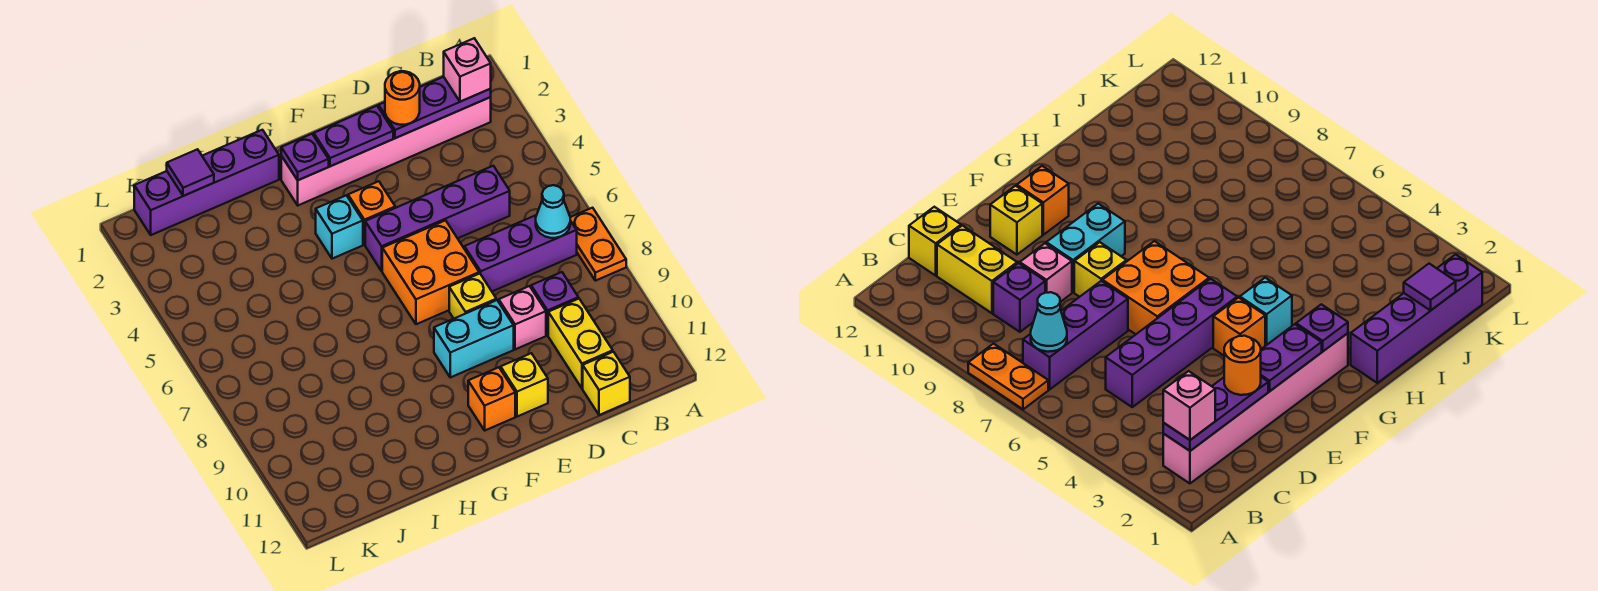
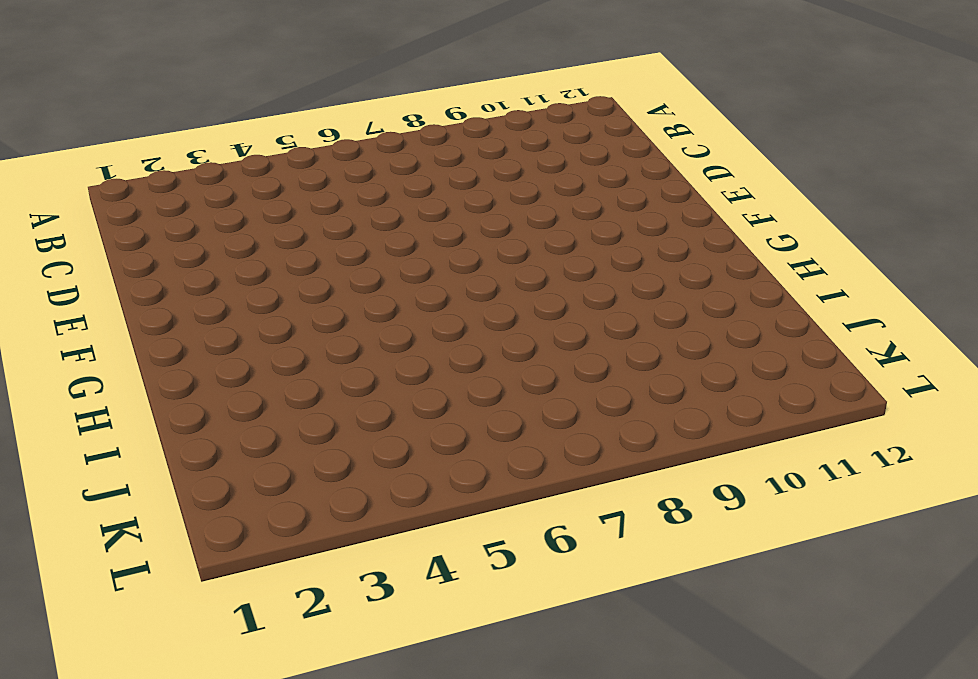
none -> orange plate A7:A8 level 1
none -> pink brick B2:G2 level 1
none -> purple brick B7:D7 level 1

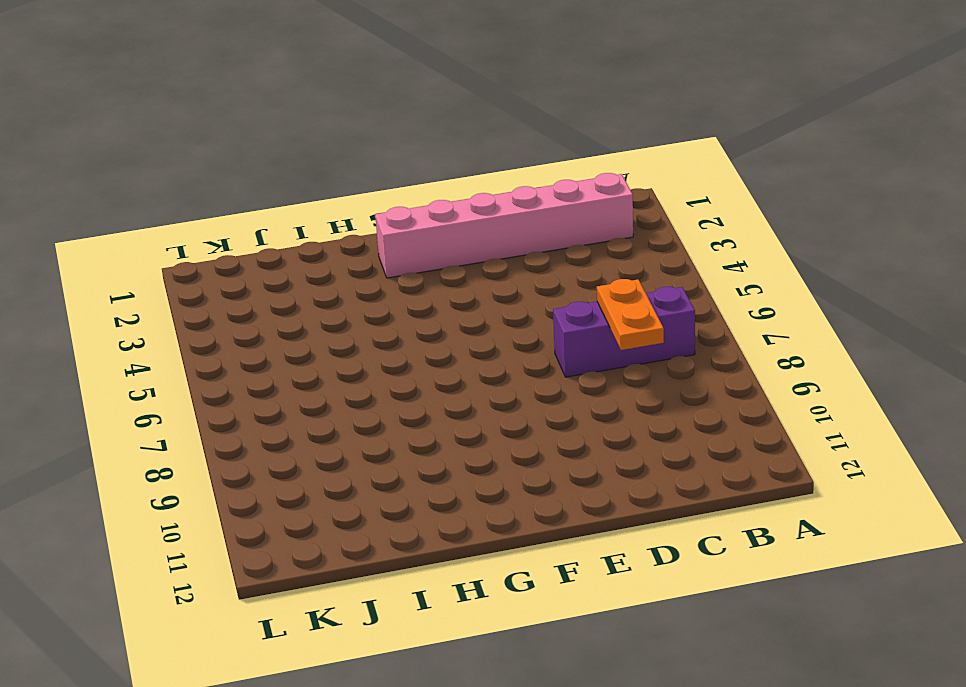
orange plate C7:C8 level 2 -> orange plate A7:A8 level 1
none -> purple brick C5:F5 level 1
none -> purple brick C9 level 1
none -> yellow brick C10:C11 level 1

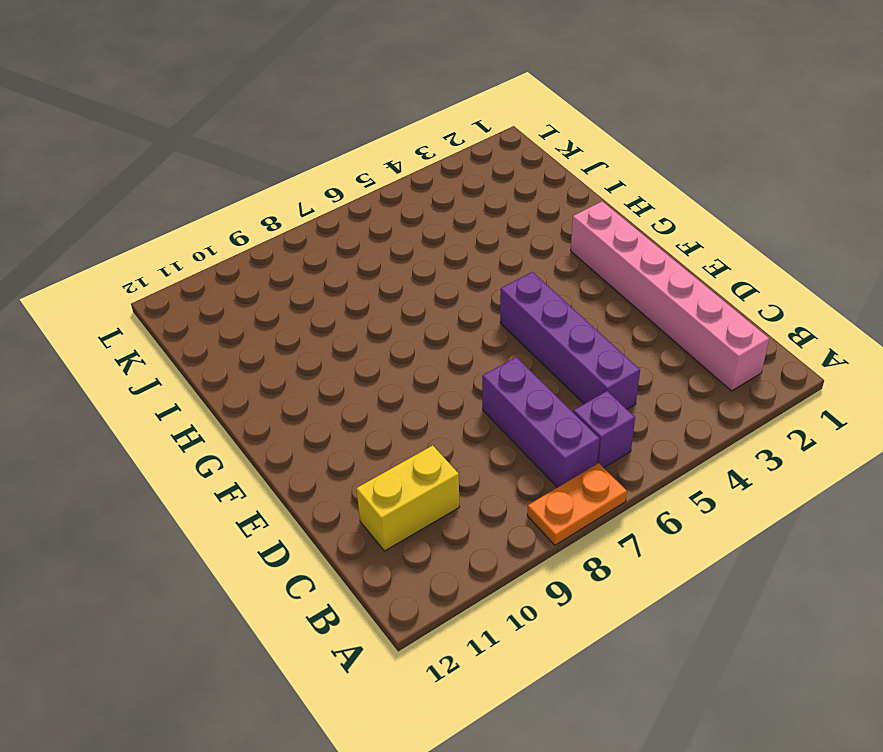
purple brick B6 level 1 -> purple brick C9 level 1
none -> yellow brick C12 level 1
none -> pink brick D9 level 1
none -> orange brick E6:F7 level 1

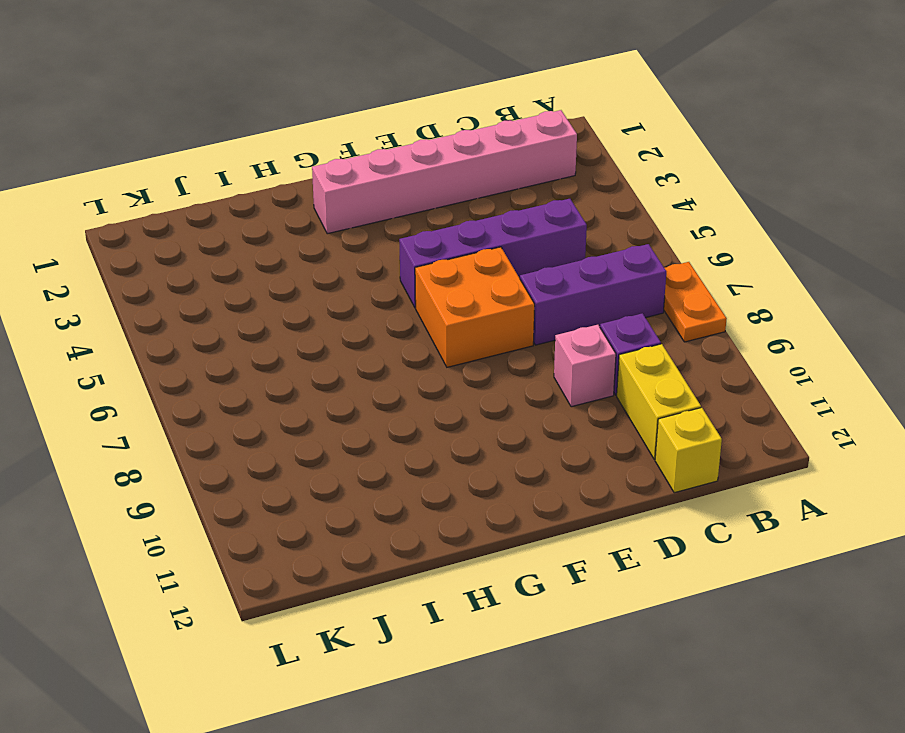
none -> yellow brick E8 level 1
none -> cyan brick E9:F9 level 1
none -> yellow brick E11 level 1

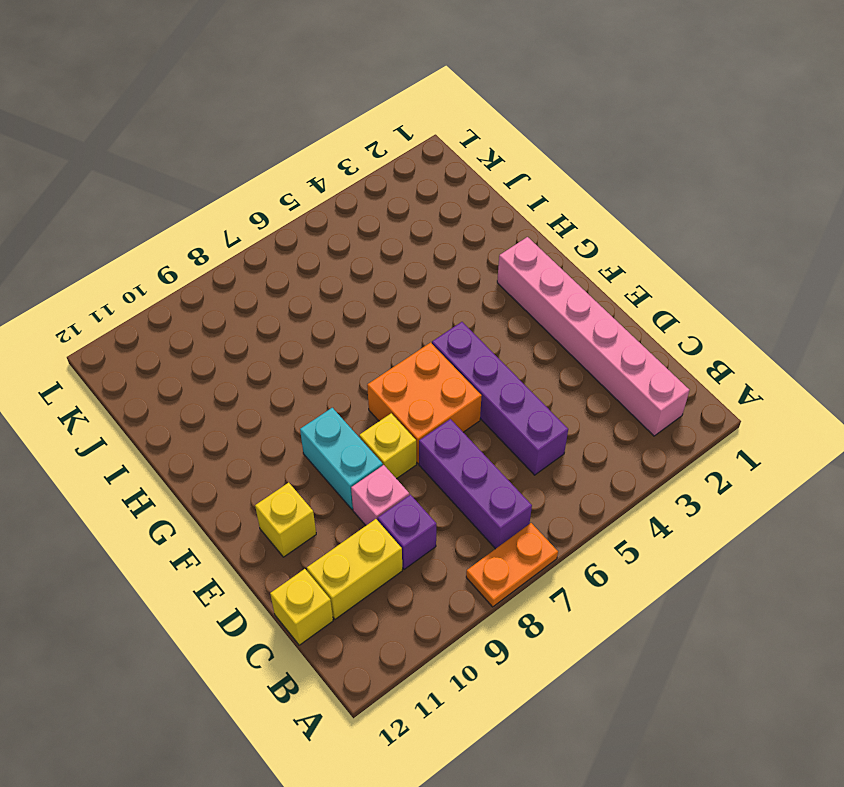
none -> orange brick F4 level 1
none -> orange brick F11 level 1
none -> cyan brick G4 level 1

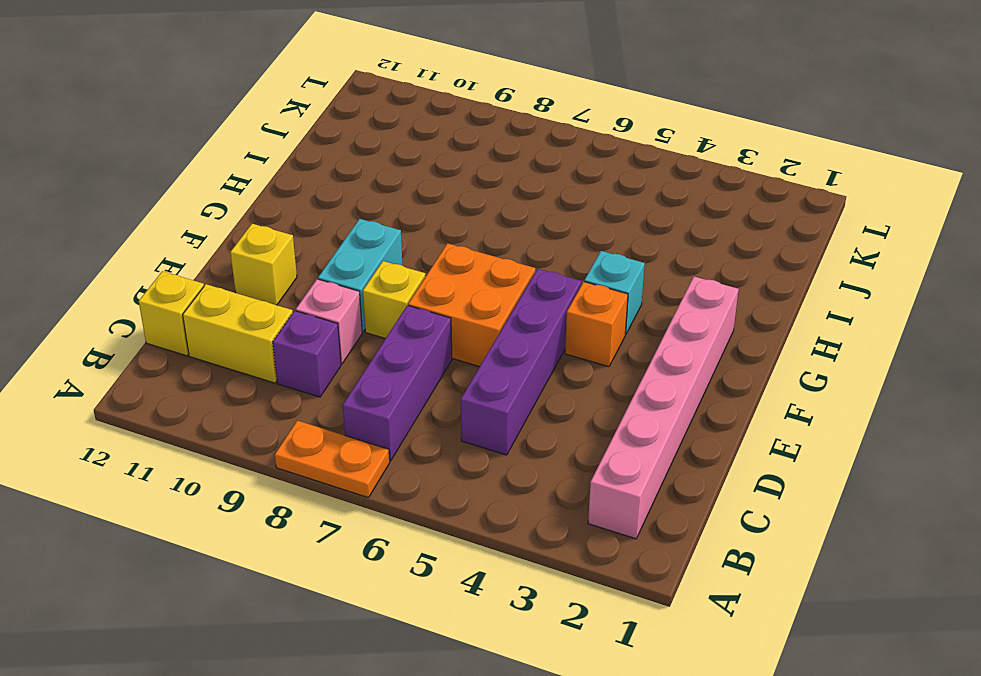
none -> orange brick F11 level 1
none -> purple brick H1:K1 level 1
none -> purple plate B2:D2 level 2

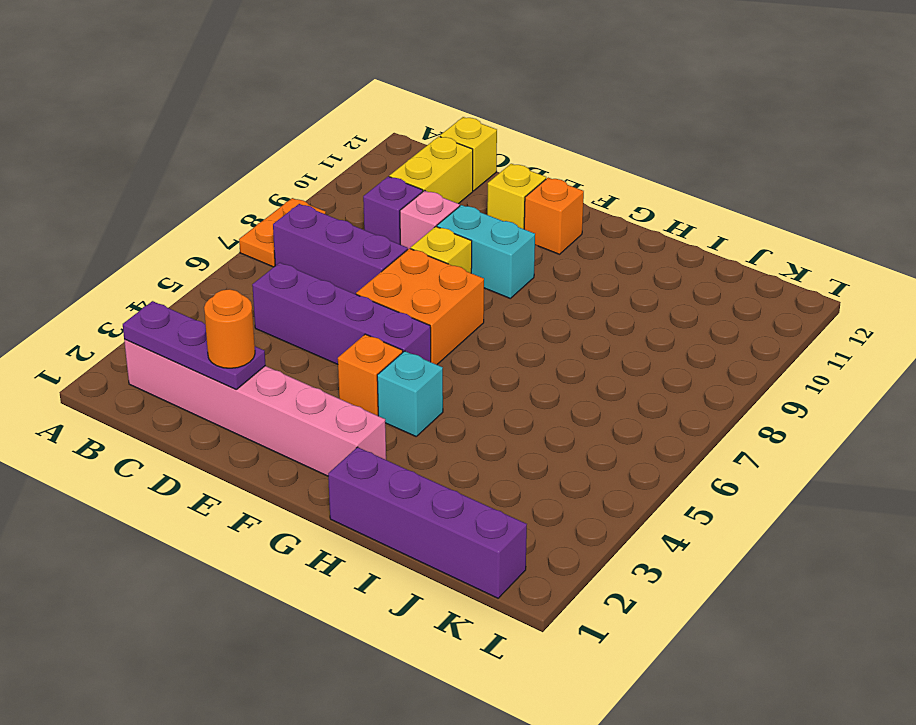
none -> cyan cone B7 level 2
none -> purple plate E2:F2 level 2
none -> purple plate G2 level 2

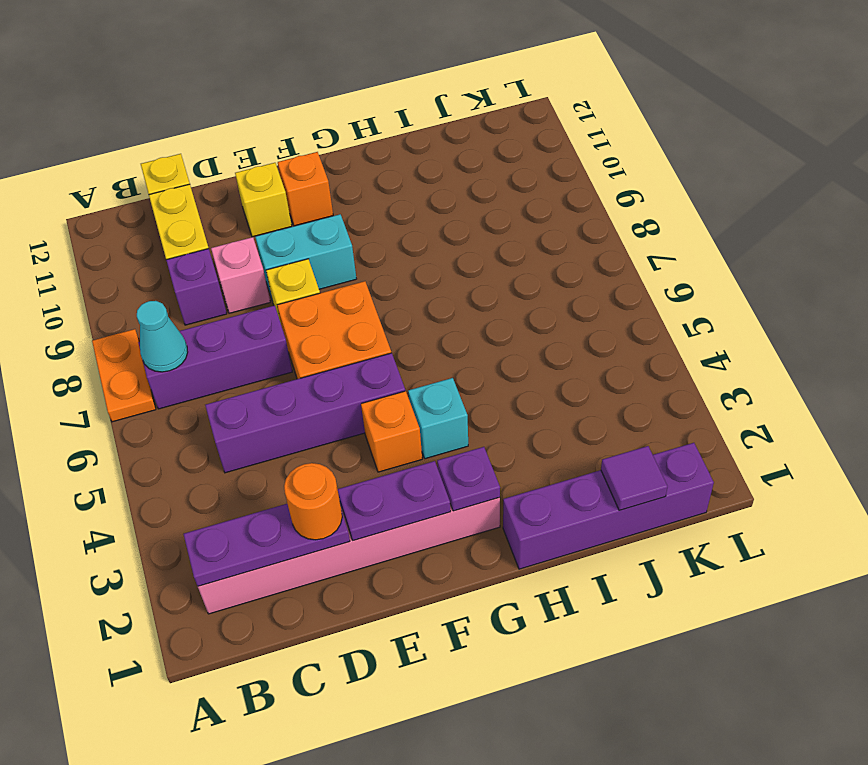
none -> pink brick B2 level 3

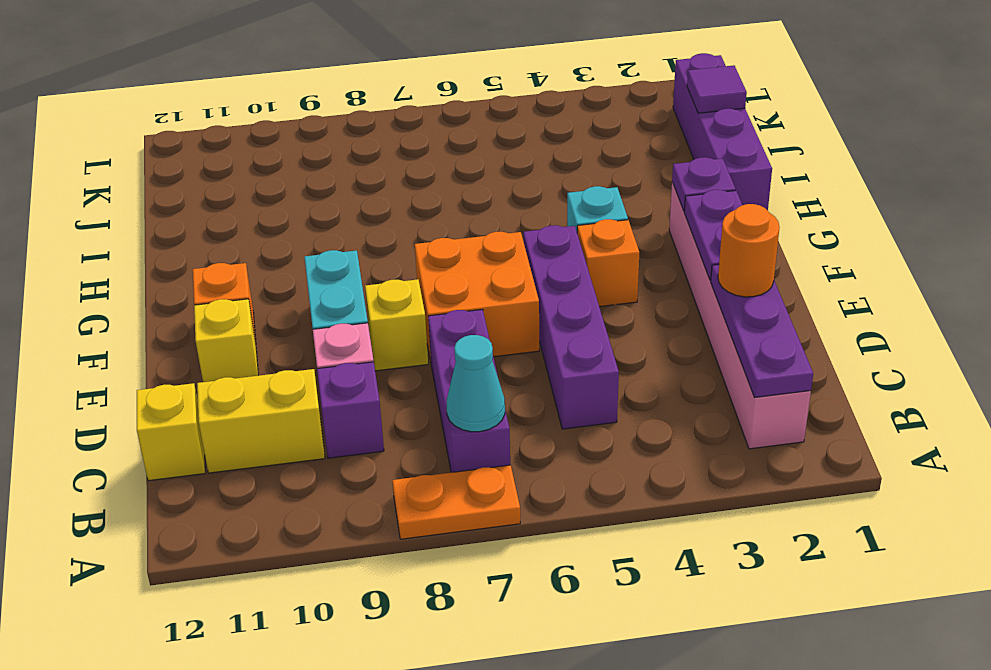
none -> pink brick B2 level 3

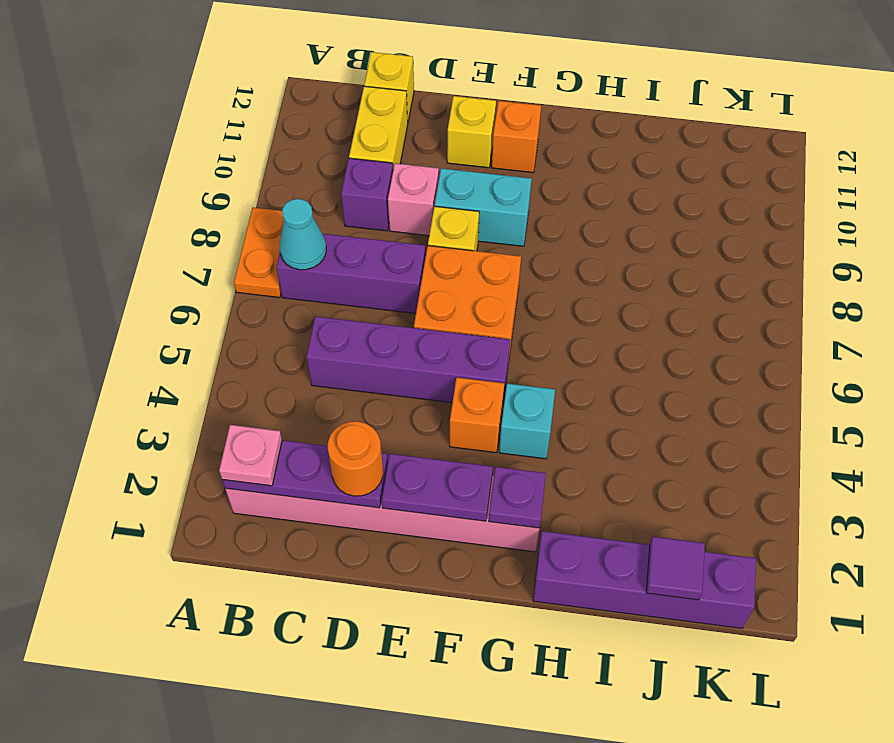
pink plate B2 level 3 -> pink brick B2 level 3

